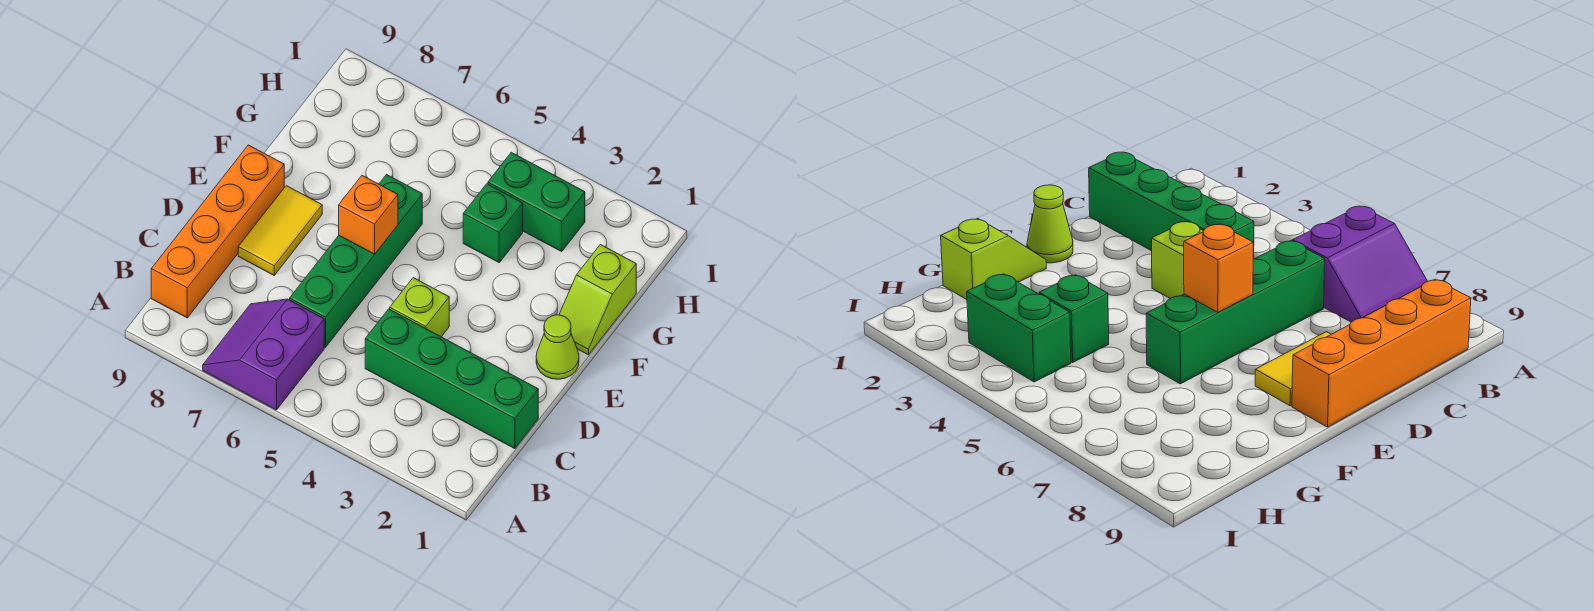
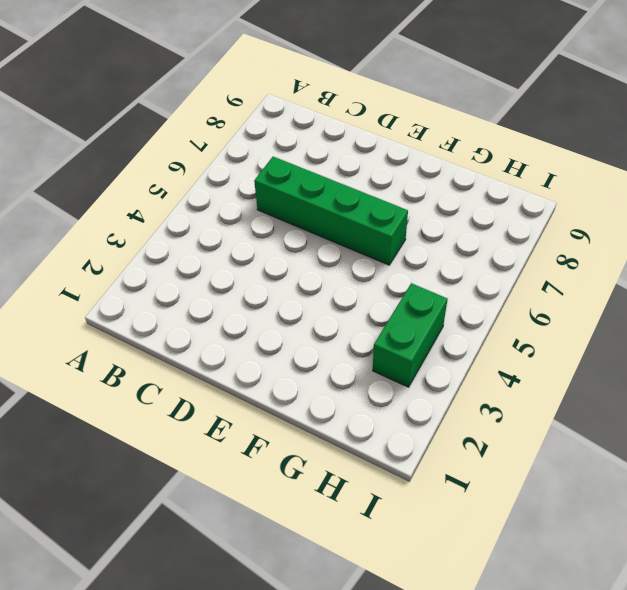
none -> purple slope A6:B7 level 1 top 6
none -> orange brick B9:E9 level 1

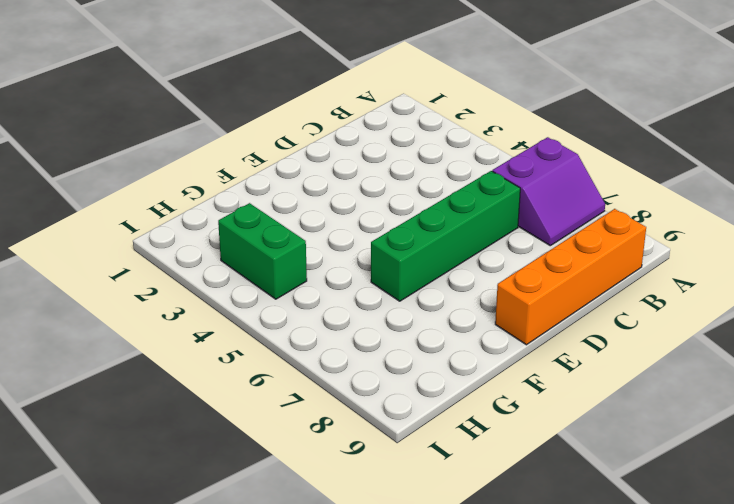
none -> green brick C1:C4 level 1
none -> lime brick D4 level 1

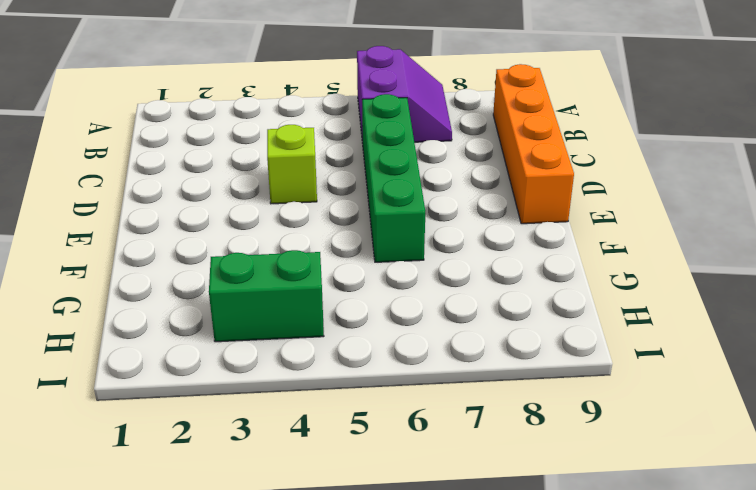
none -> green brick C1:C4 level 1
none -> yellow tile D8:E8 level 1

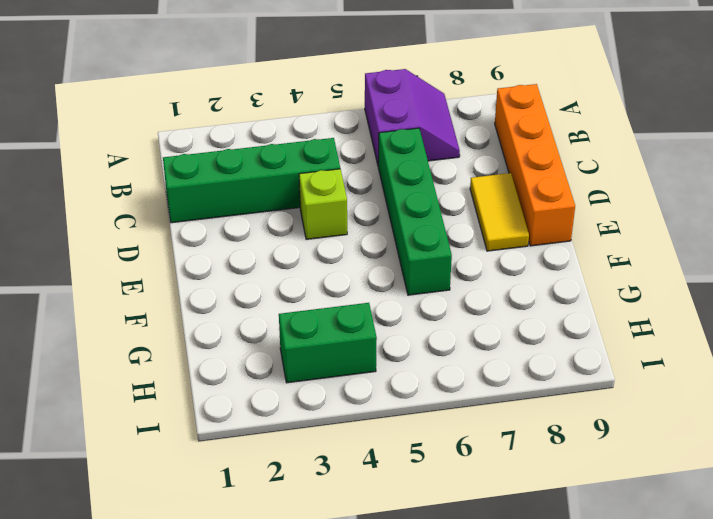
none -> lime cone E1 level 1
none -> lime slope F1:G1 level 1 top G

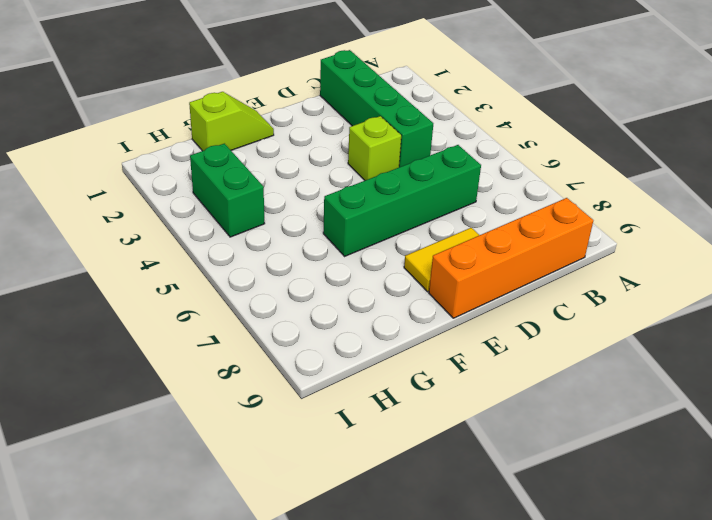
none -> purple slope A6:B7 level 1 top 6
none -> lime cone E1 level 1

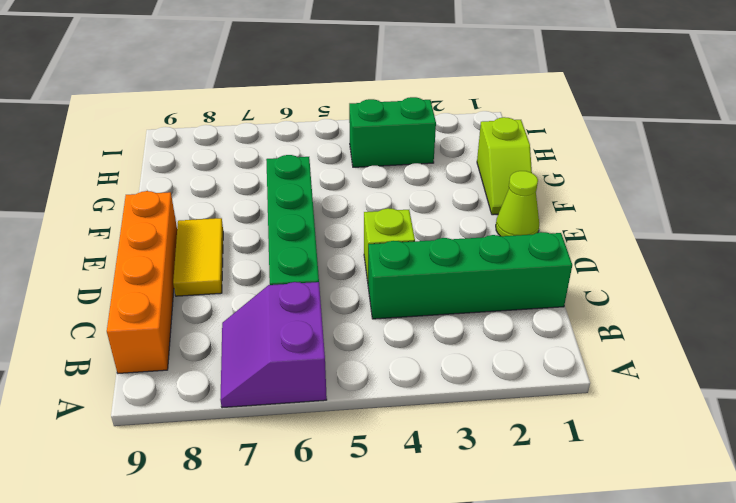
none -> green brick G4 level 1
none -> orange brick E6 level 2

